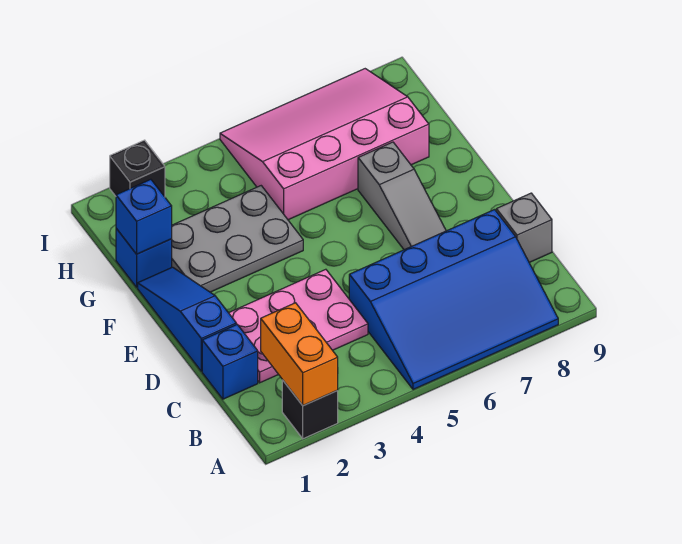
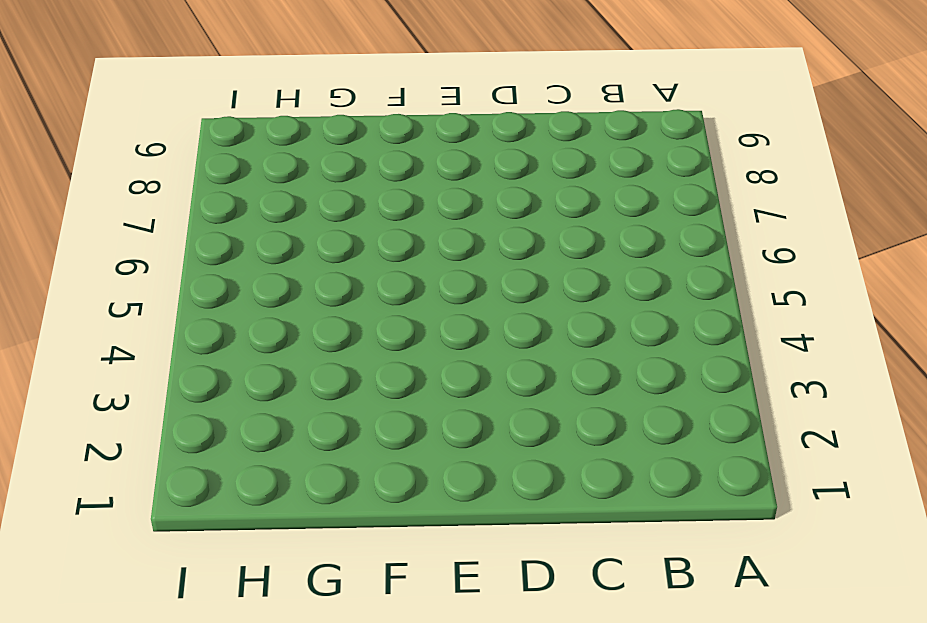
none -> black brick A2 level 1
none -> blue slope A5:C8 level 1 top C
none -> blue brick C1 level 1

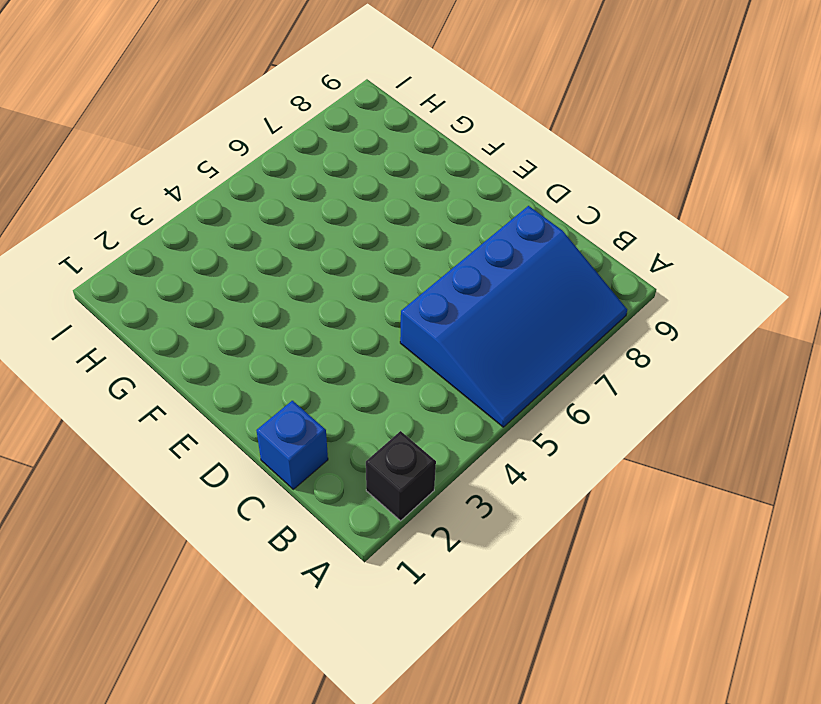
none -> pink plate C2:D4 level 1
none -> grey brick C9 level 1
none -> blue slope D1:F1 level 1 top D

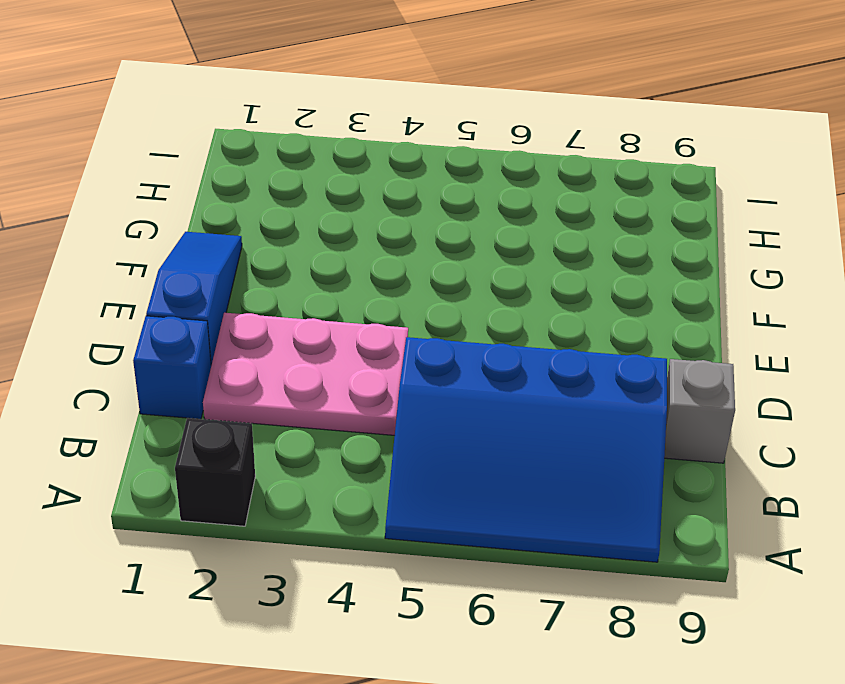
none -> grey slope D7:F7 level 1 top F
none -> grey plate F2:G4 level 1
none -> blue brick G1 level 1

